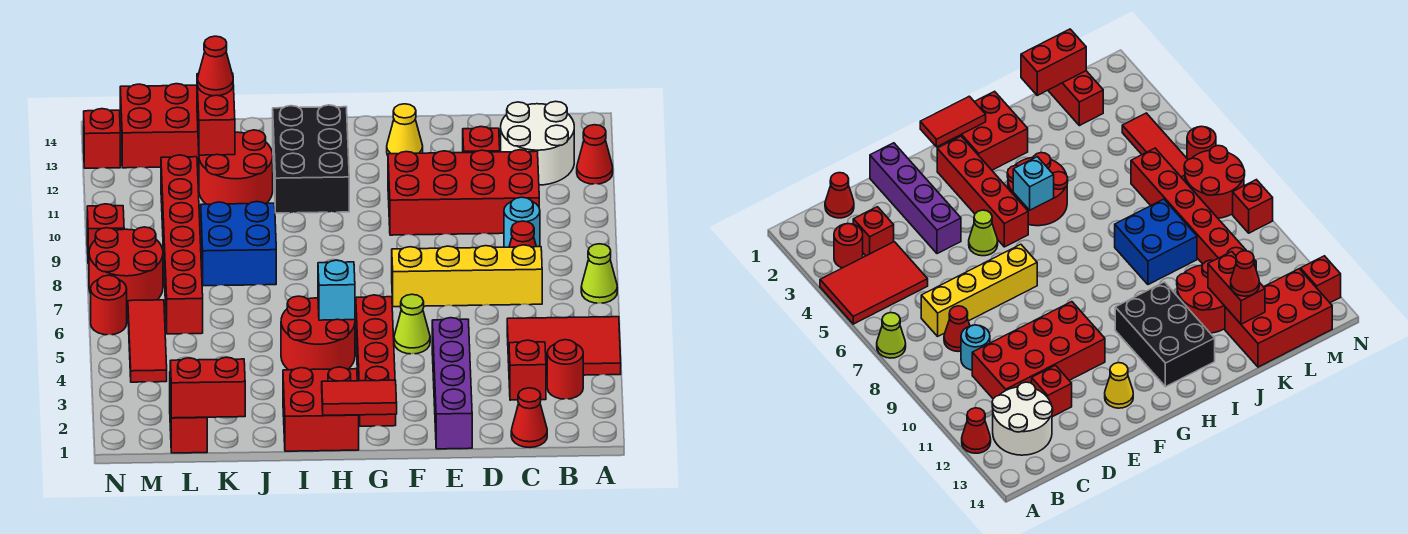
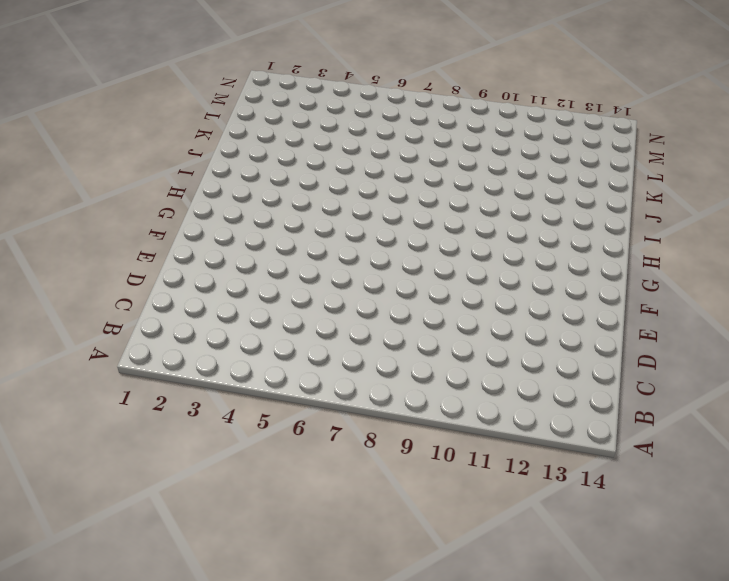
none -> red tile A4:C5 level 1
none -> lime cone A7 level 1
none -> red cone A12 level 1
none -> red round brick B3 level 1

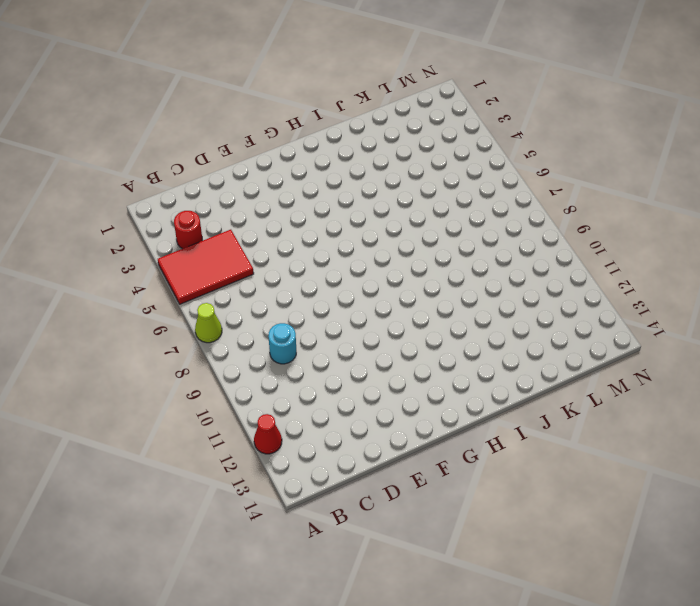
none -> white round brick B12:C13 level 1
none -> red cone C1 level 1
none -> red brick C3 level 1
none -> yellow brick C7:F7 level 1

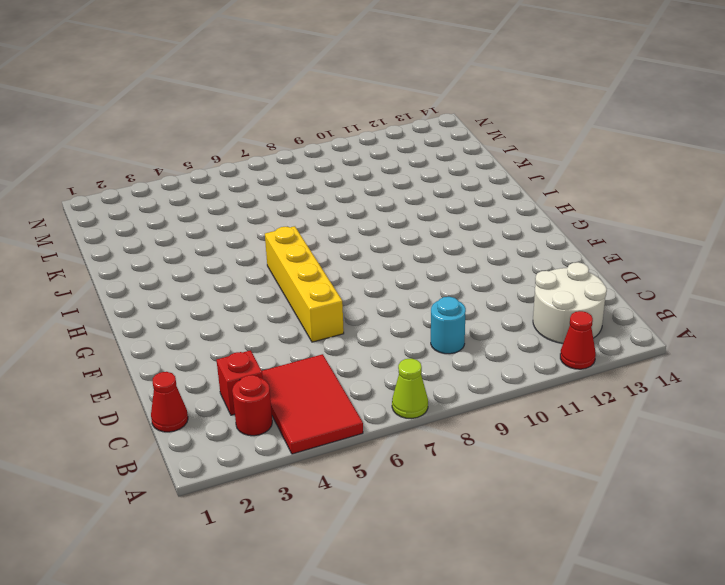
yellow brick E6:H6 level 1 -> yellow brick C7:F7 level 1
none -> red cone C8 level 1
none -> red brick C10:F11 level 1
none -> red brick D12 level 1
none -> purple brick E1:E4 level 1

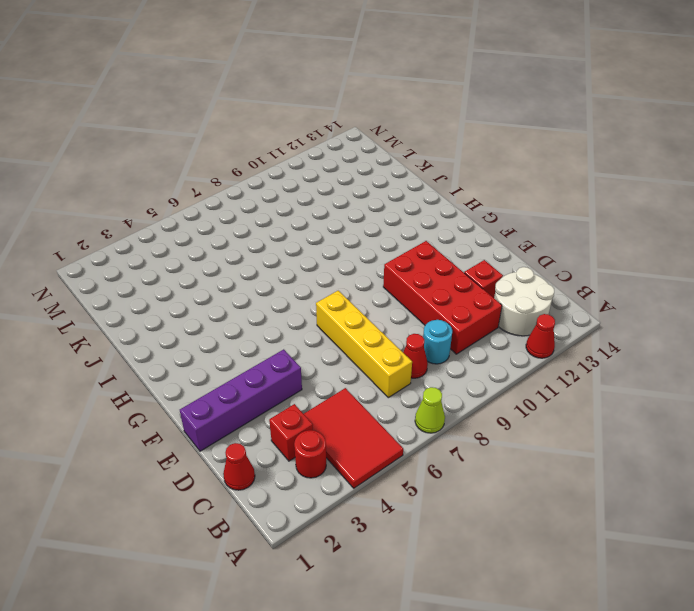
none -> lime cone F5 level 1
none -> yellow cone F13 level 1
none -> red brick G2:G5 level 1
none -> red brick H1:I2 level 1

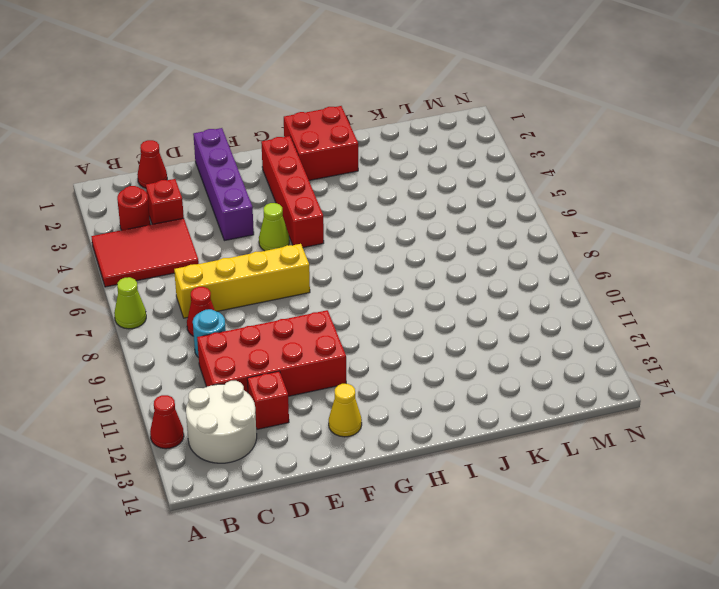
none -> red round brick H4:I5 level 1
none -> black brick H11:I13 level 1
none -> blue brick J8:K9 level 1
none -> red round brick J11:K12 level 1

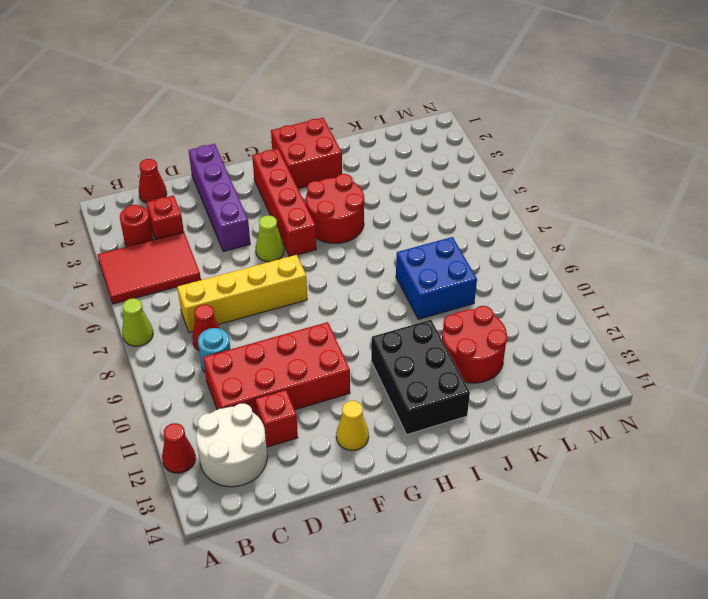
none -> red brick K13:M14 level 1
none -> red brick L1:L2 level 1
none -> red brick L6:L11 level 1
none -> red tile M4:M6 level 1

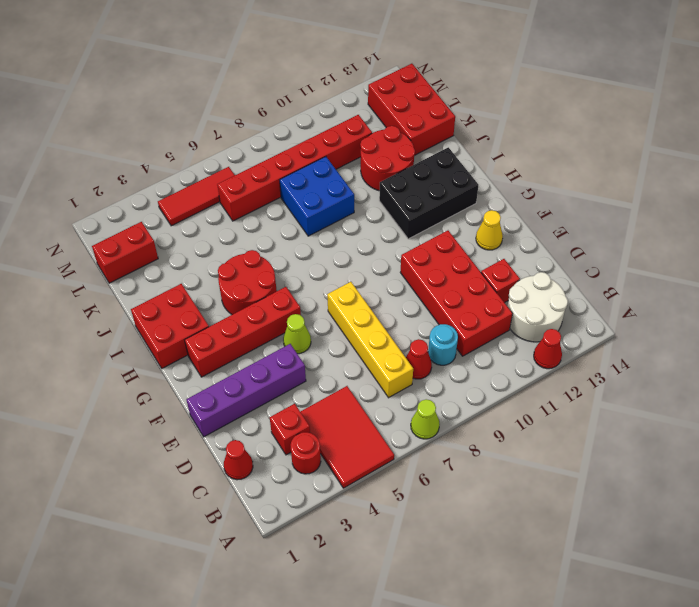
none -> red round brick M7:N8 level 1
none -> red round brick N6 level 1
none -> red brick N9 level 1
none -> red brick N13 level 1

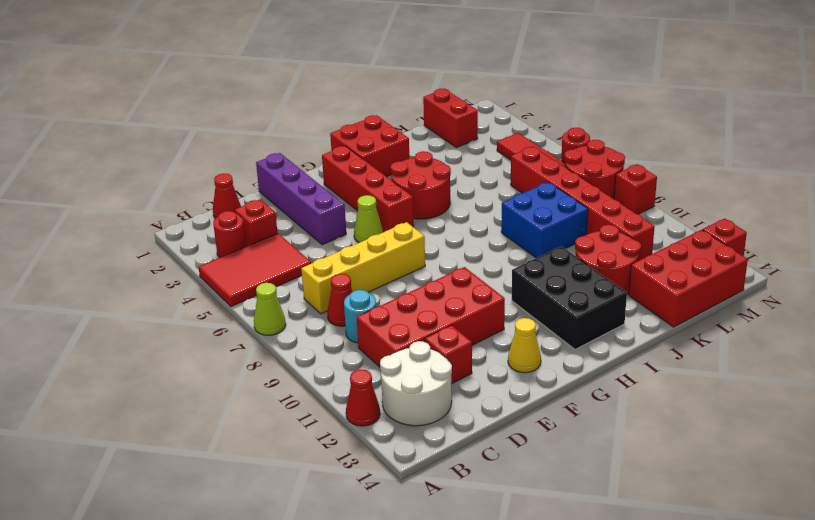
none -> red tile G1:H1 level 2
none -> cyan brick H5 level 2
none -> red brick K1:L1 level 2
none -> red brick K12:K13 level 2

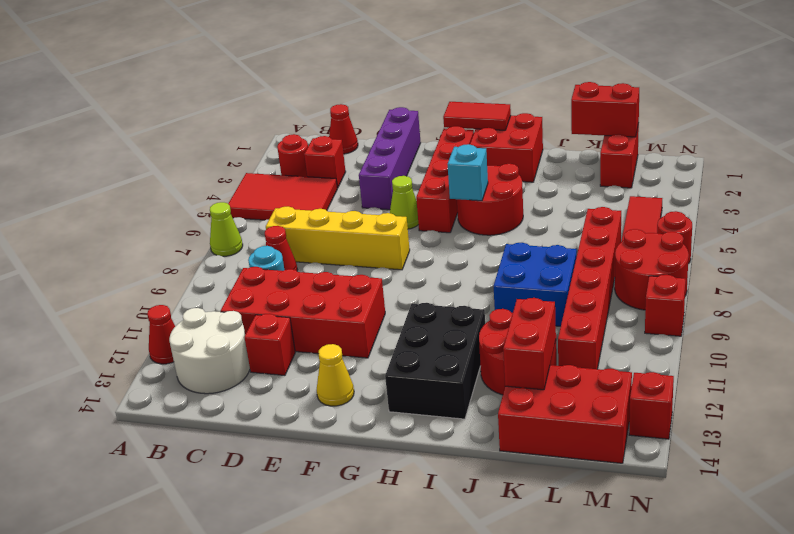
none -> red cone K13 level 3

